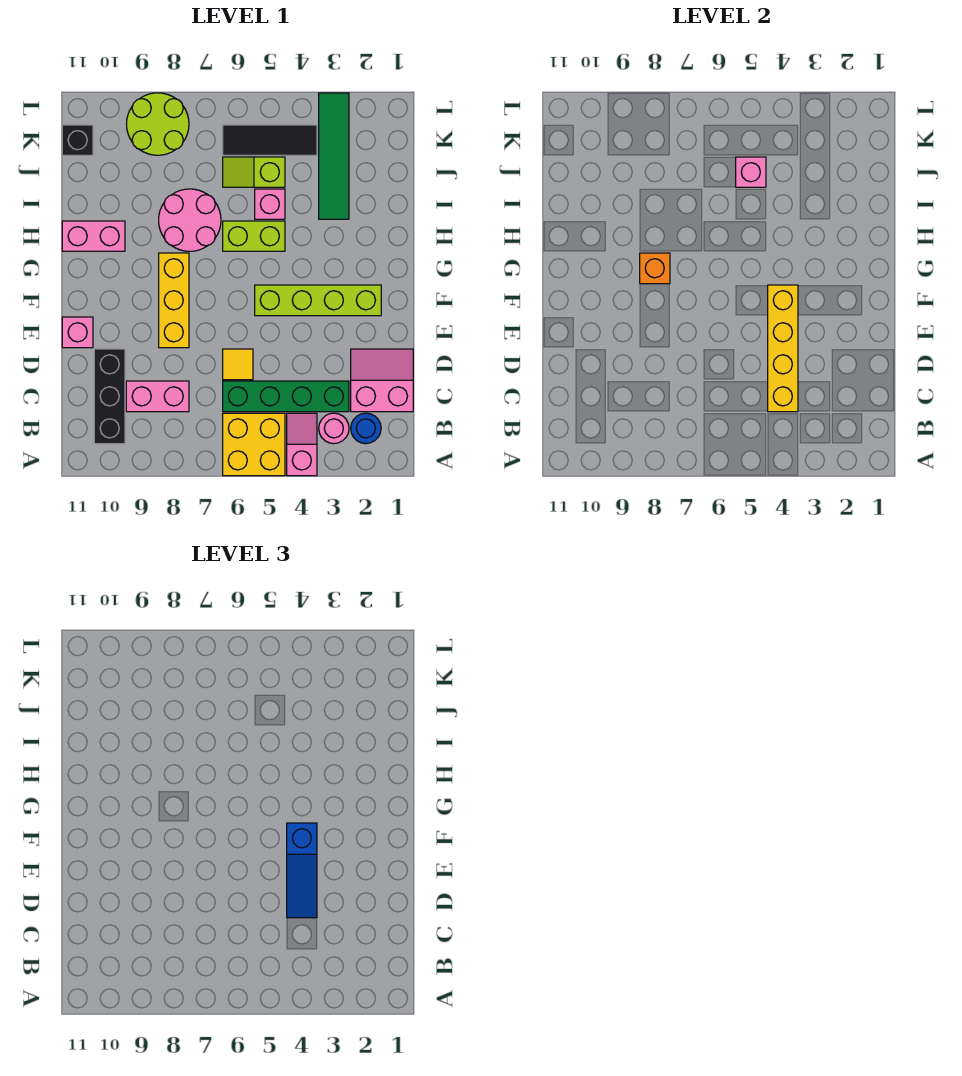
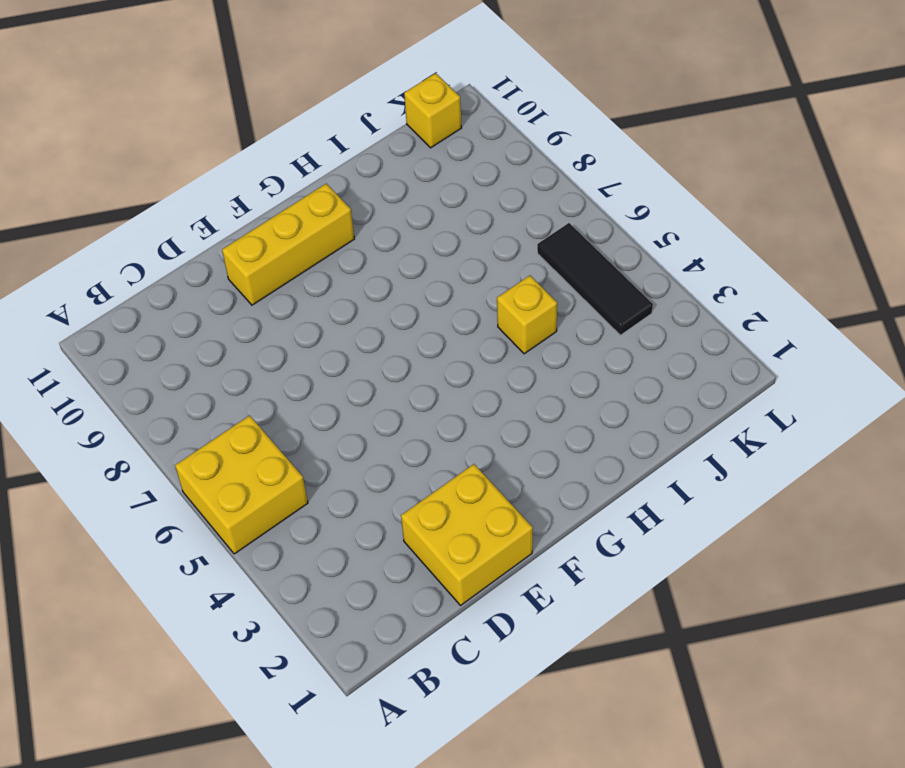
yellow brick D1:E2 level 1 -> pink slope C1:D2 level 1 top C
yellow brick E10:G10 level 1 -> yellow brick E8:G8 level 1
yellow brick I5 level 1 -> pink brick I5 level 1
yellow brick K11 level 1 -> black brick K11 level 1
none -> pink slope A4:B4 level 1 top A
none -> blue round brick B2 level 1
none -> pink round brick B3 level 1

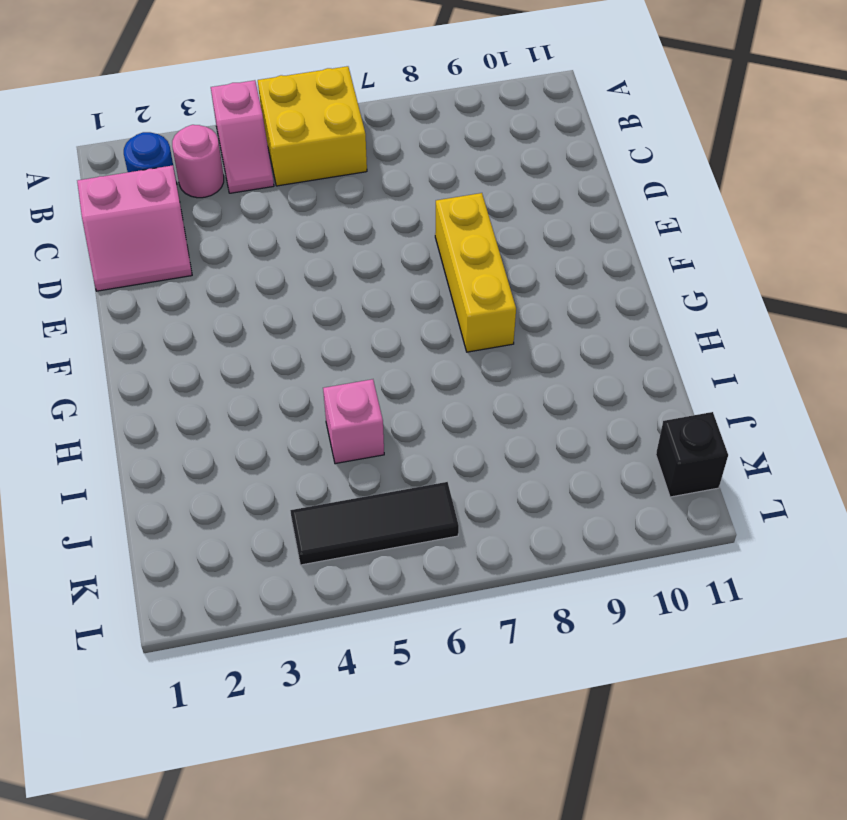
none -> black brick B10:D10 level 1
none -> green brick C3:C6 level 1
none -> pink brick C8:C9 level 1

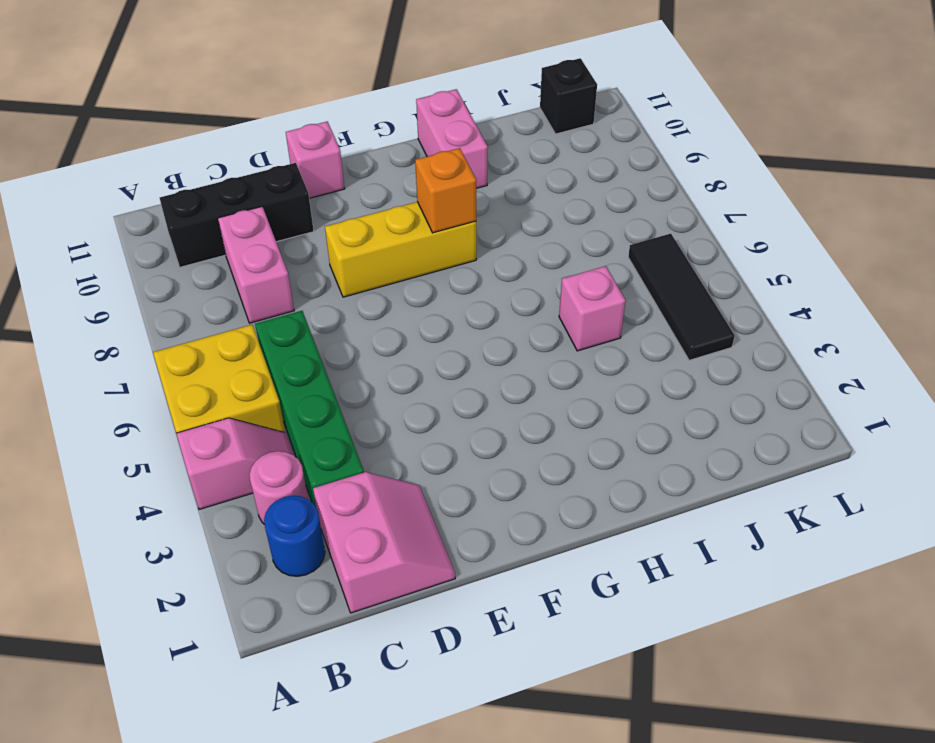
none -> yellow tile D6 level 1
none -> lime brick F2:F5 level 1
none -> lime brick H5:H6 level 1

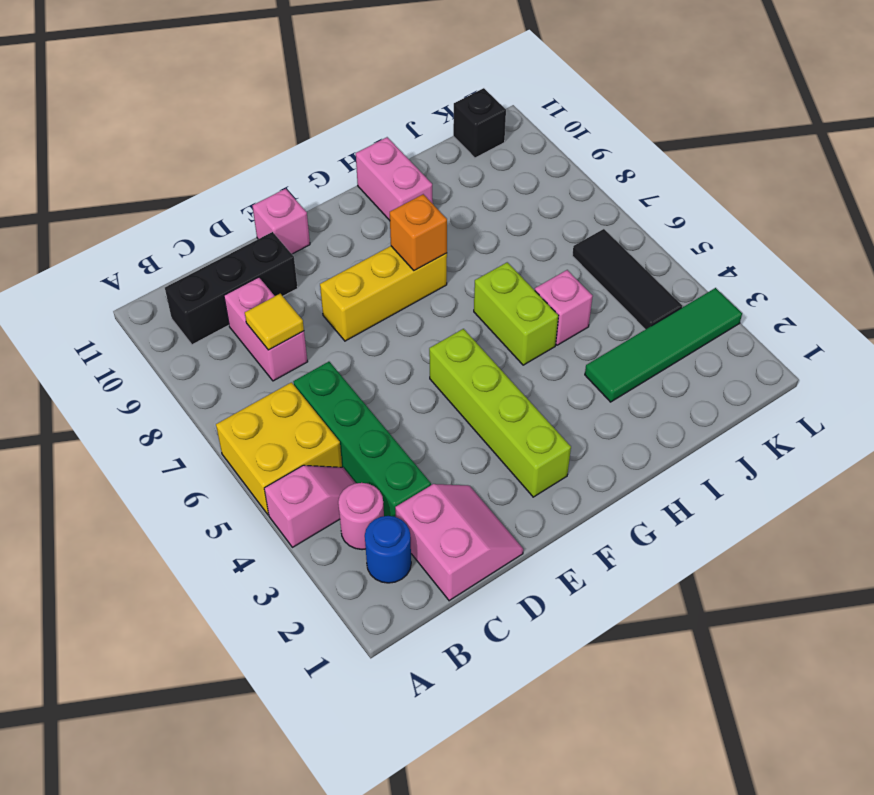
yellow tile C8 level 2 -> yellow tile D6 level 1
none -> pink round brick H7:I8 level 1
none -> lime slope J5:J6 level 1 top 5
none -> lime round brick K8:L9 level 1

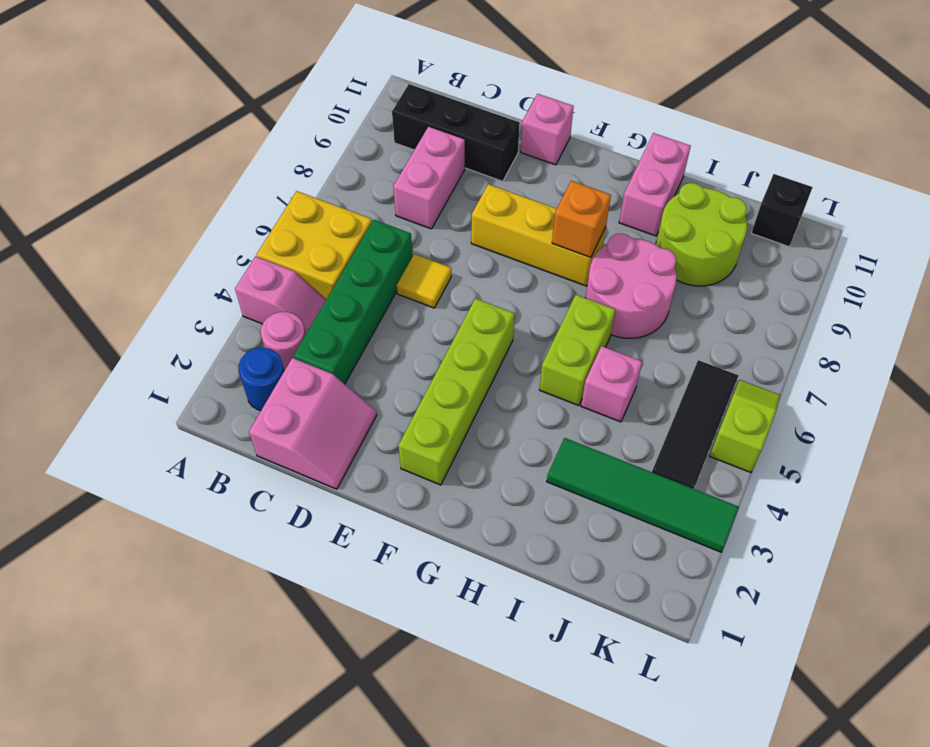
lime round brick I9:J10 level 1 -> lime round brick K8:L9 level 1
lime slope L5:L6 level 1 top 5 -> lime slope J5:J6 level 1 top 5
none -> yellow brick C4:F4 level 2
none -> pink brick J5 level 2
none -> blue slope D4:F4 level 3 top F

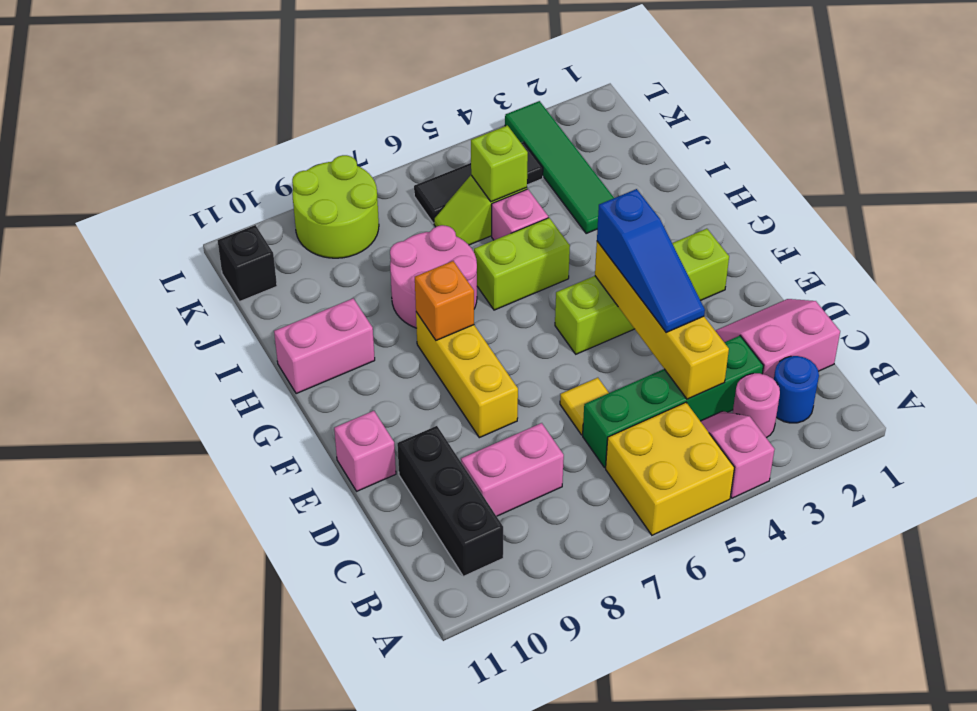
lime brick J5 level 2 -> pink brick J5 level 2

